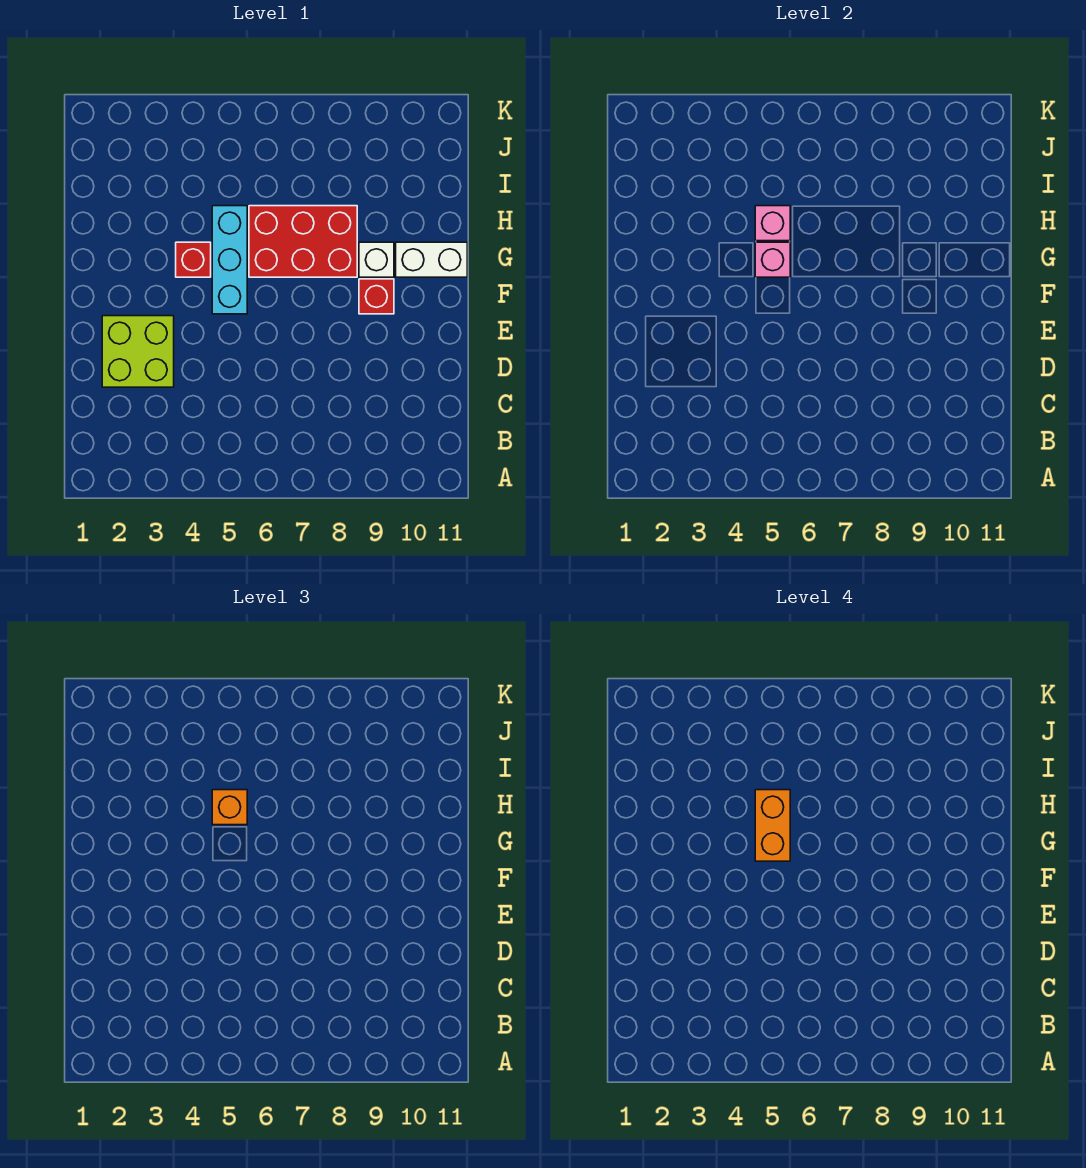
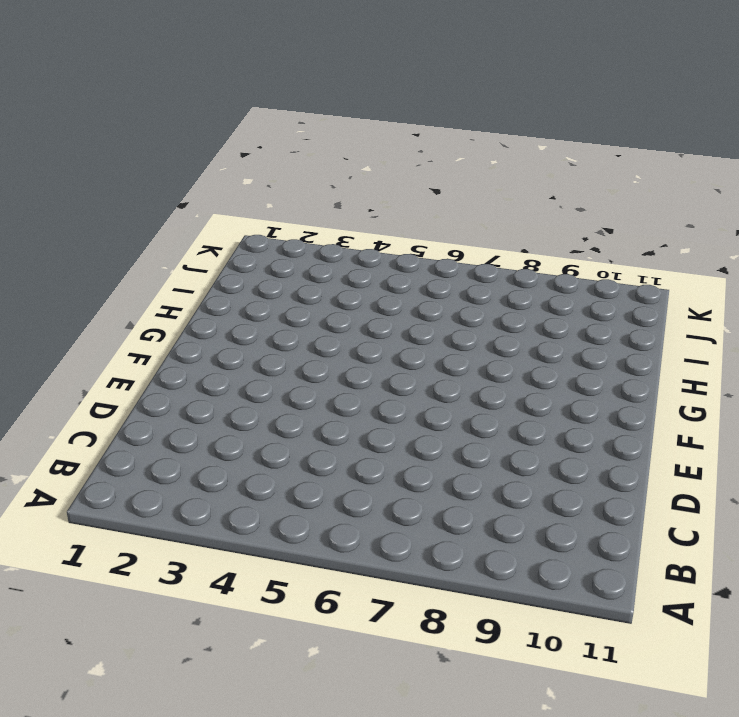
none -> lime brick D2:E3 level 1
none -> cyan brick F5:H5 level 1

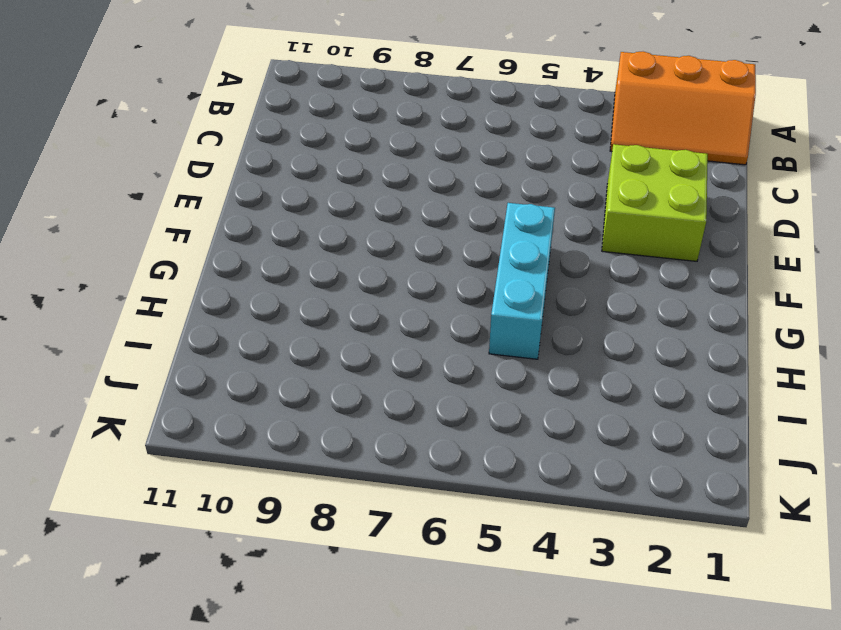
orange slope A1:B3 level 1 top A -> none
none -> red brick F9 level 1
none -> red brick G4 level 1

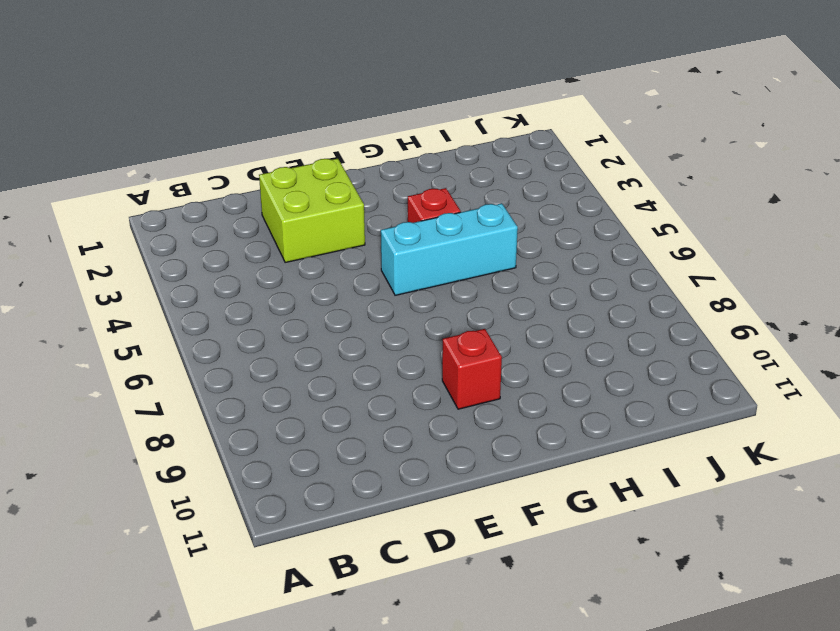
none -> red brick G6:H8 level 1
none -> white brick G9 level 1

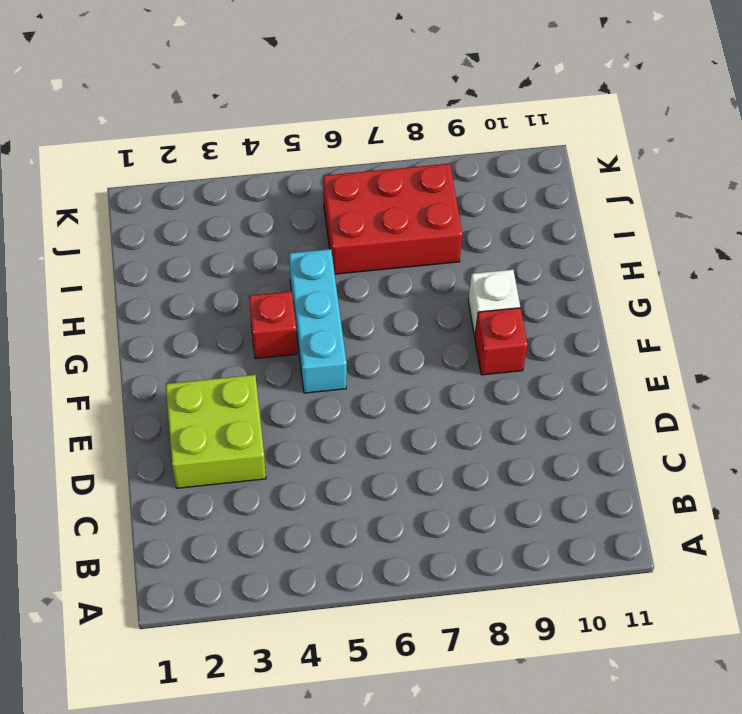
red brick I6:J8 level 1 -> red brick G6:H8 level 1
none -> white brick G10:G11 level 1
none -> pink brick G5 level 2

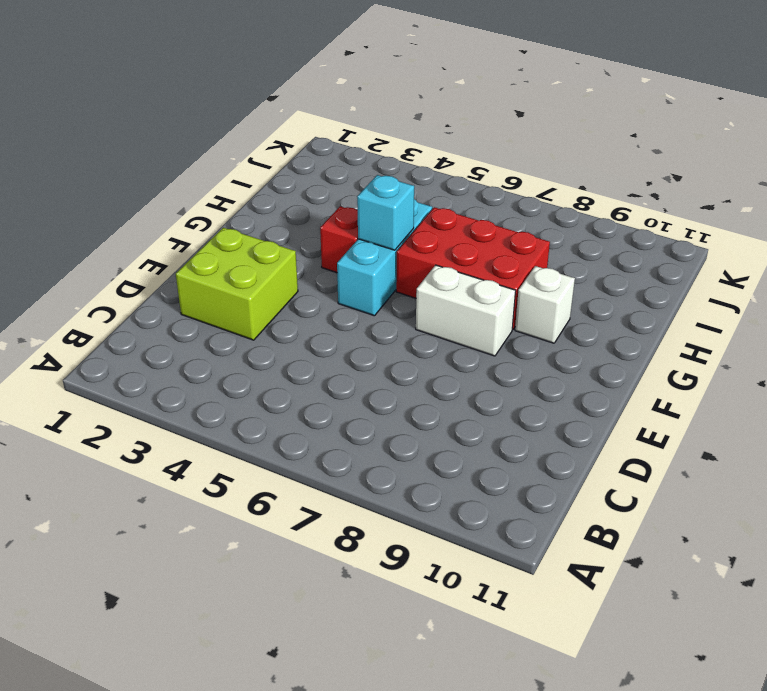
white brick F7:F8 level 1 -> white brick G10:G11 level 1
cyan brick G5 level 2 -> pink brick G5 level 2
none -> red brick F9 level 1
none -> pink brick H5 level 2

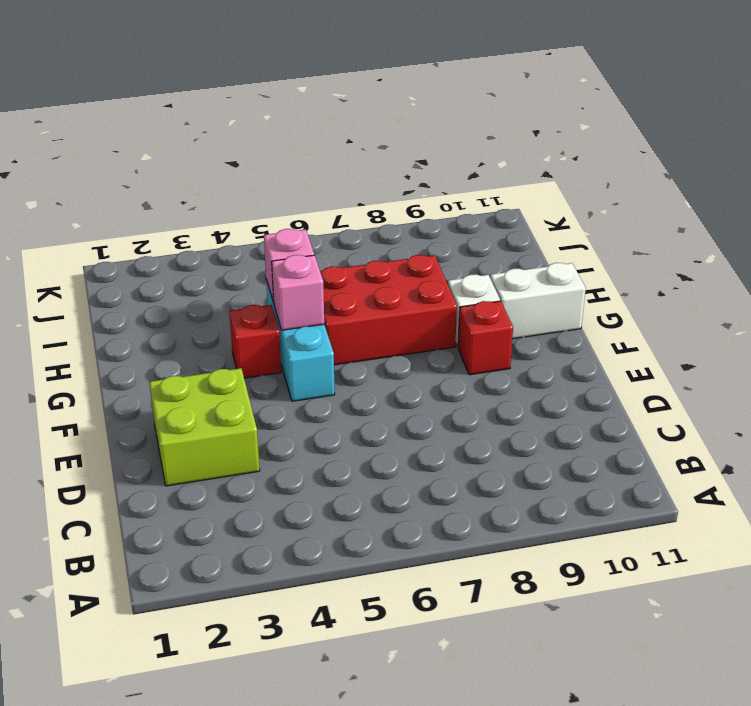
none -> orange brick H5 level 3
none -> orange brick G5:H5 level 4

